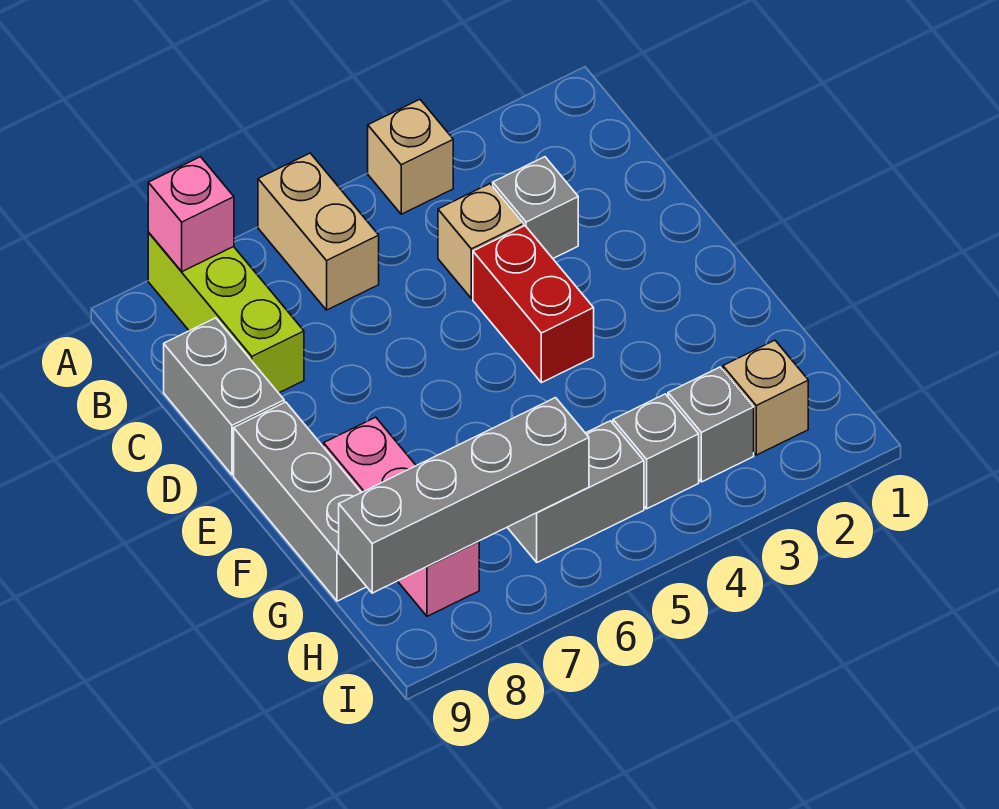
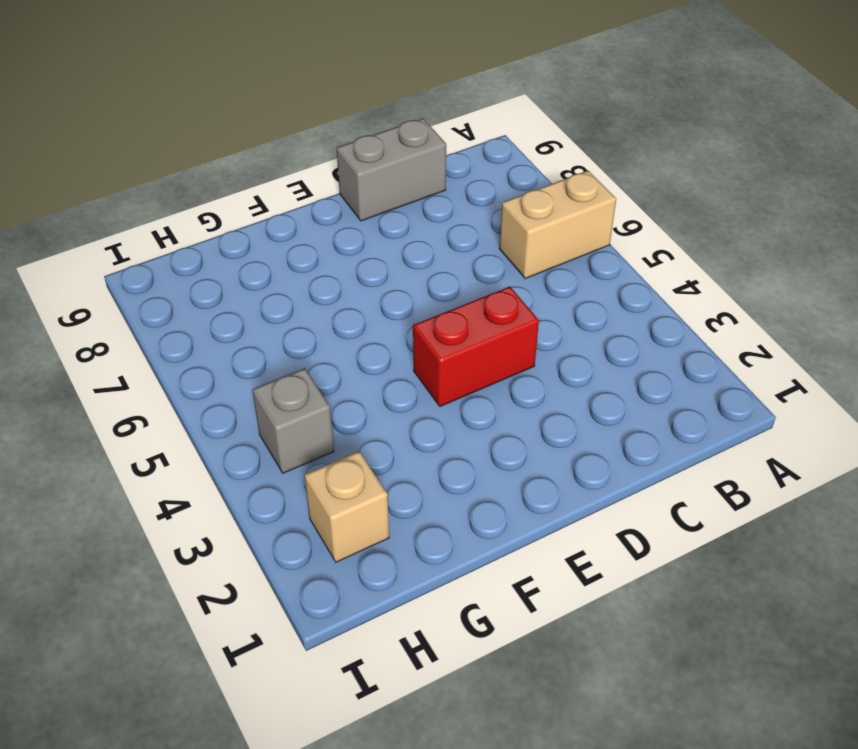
none -> tan brick A4 level 1
none -> lime brick A8:C8 level 1
none -> grey brick C3 level 1

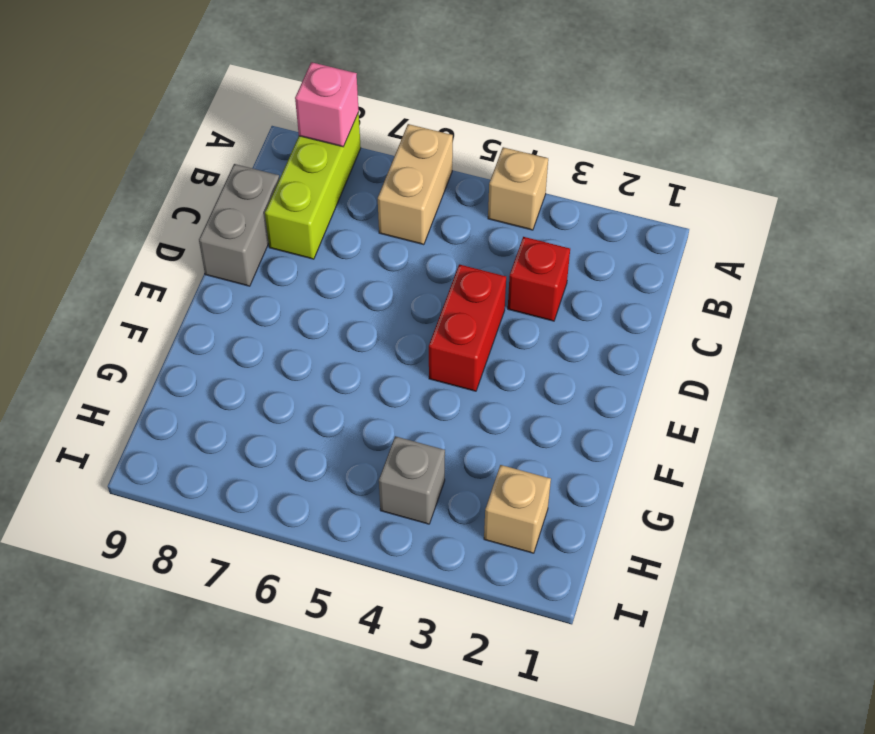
red brick C3 level 1 -> grey brick C3 level 1
none -> tan brick C4 level 1
none -> grey brick E9:G9 level 1
none -> pink brick F8:H8 level 1

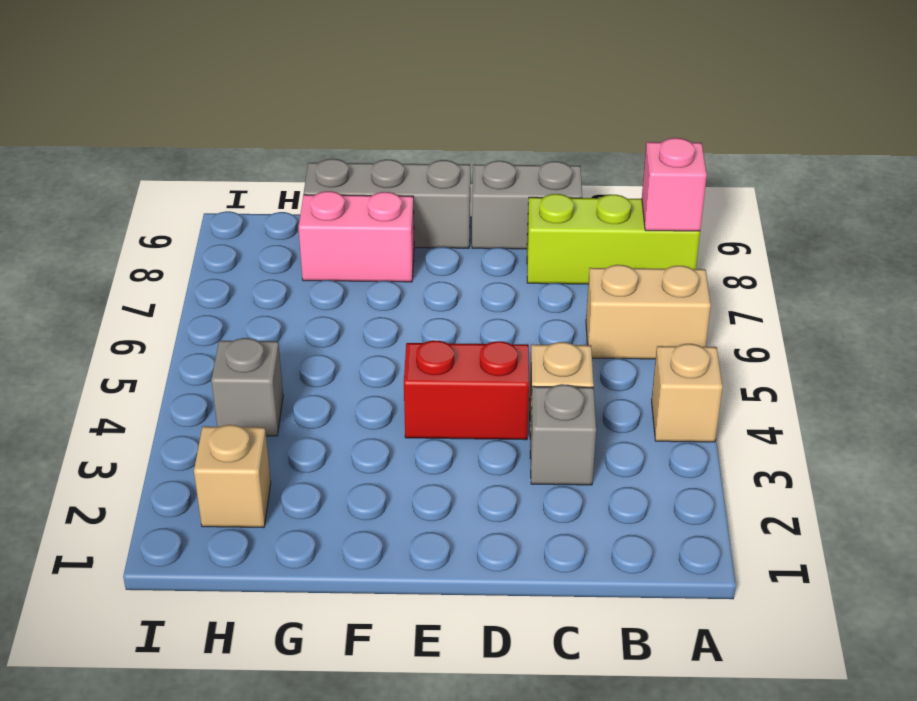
pink brick F8:G8 level 1 -> pink brick F8:H8 level 1
none -> grey brick H3 level 1
none -> grey brick H5:H6 level 1
none -> grey brick H6:H9 level 2

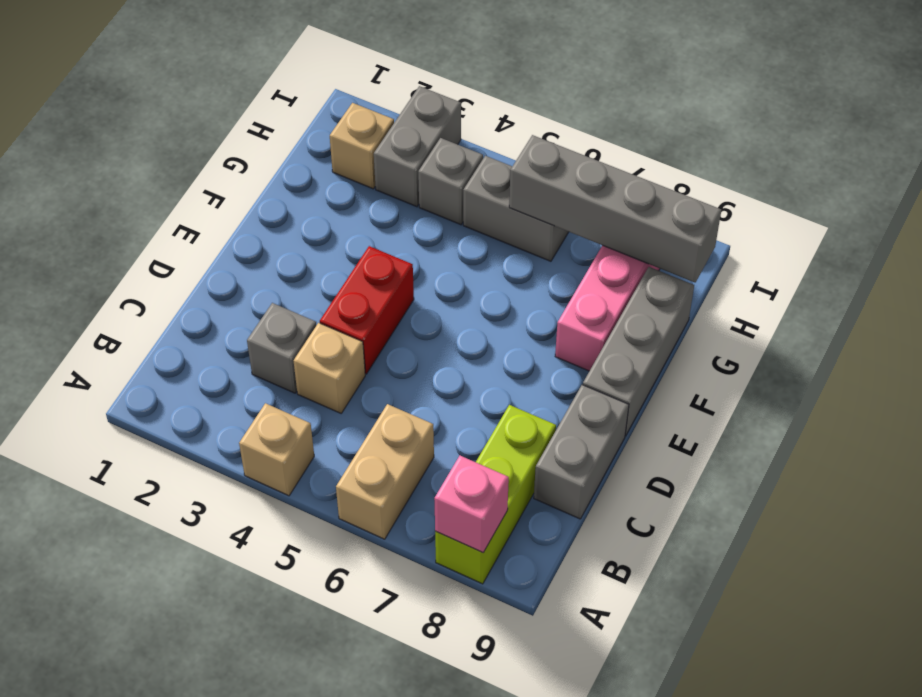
grey brick H3:I3 level 1 -> grey brick H3 level 1

